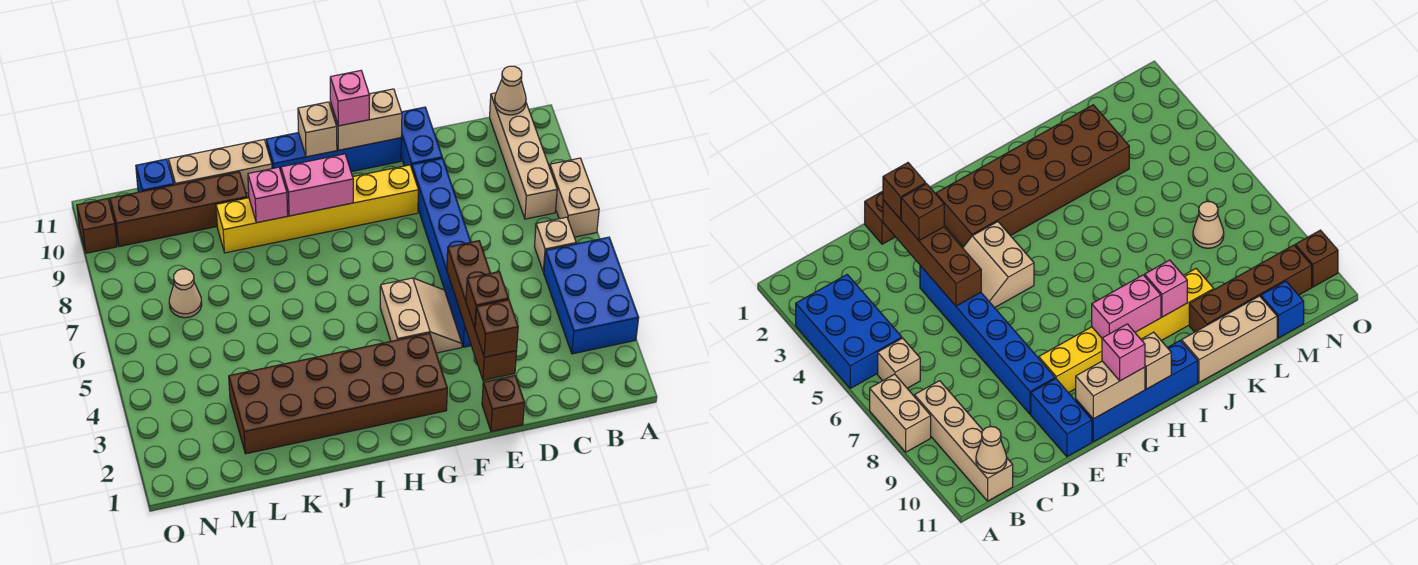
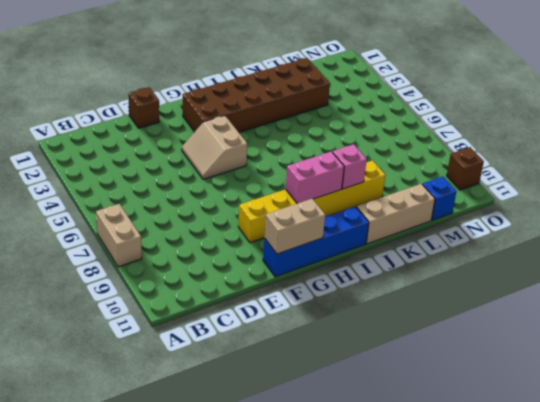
none -> blue brick A3:B5 level 1
none -> tan brick B6 level 1
none -> tan brick B8:B11 level 1

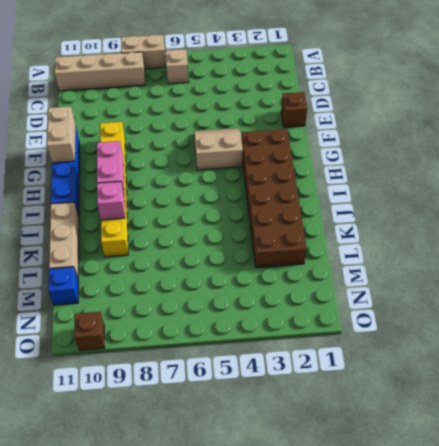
none -> blue brick A3:B5 level 1
none -> blue brick E4:E9 level 1
none -> blue brick E10:E11 level 1

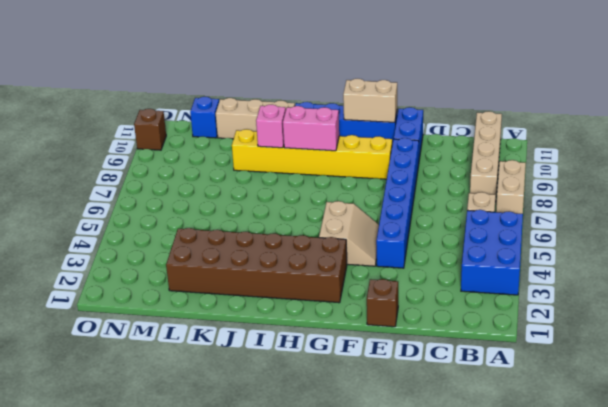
none -> brown brick K10:N10 level 1
none -> tan cone M7 level 1
none -> tan cone B11 level 2

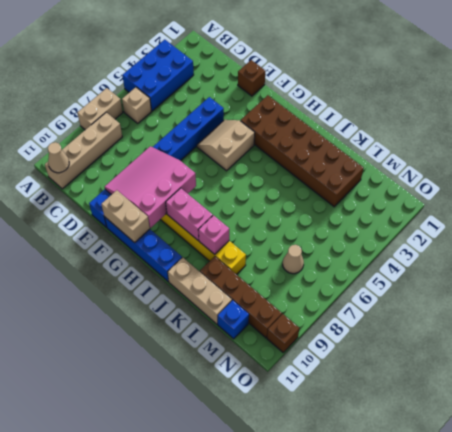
pink slope E8:G10 level 2 top G -> none
none -> brown brick E2:E5 level 2
none -> tan brick H11 level 2
none -> brown brick E2 level 3

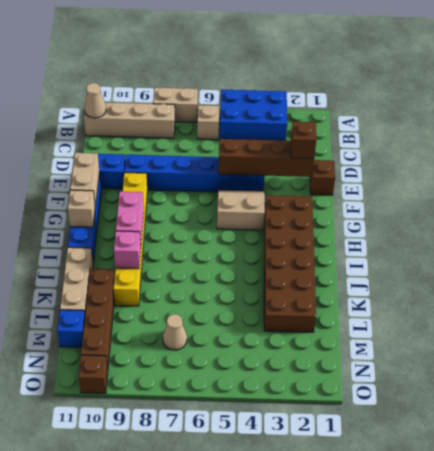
none -> brown brick E3 level 3
none -> pink brick G11 level 3

